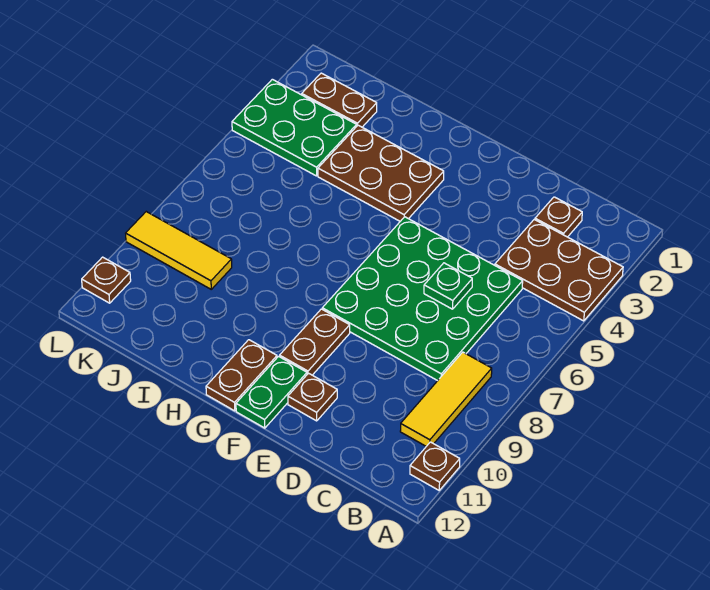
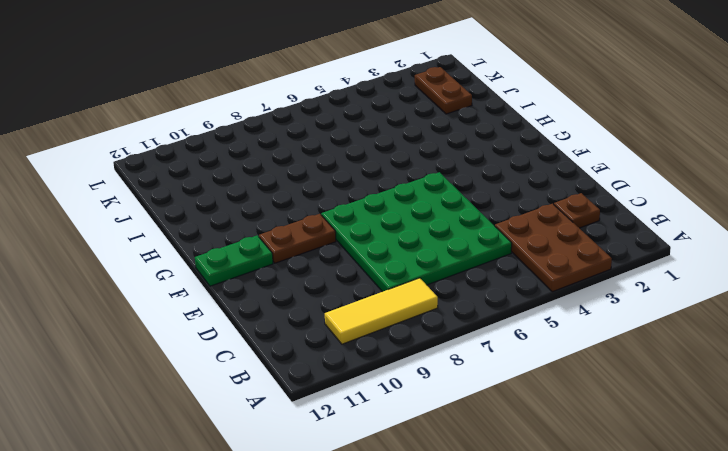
none -> brown plate A11 level 1
none -> brown plate E11 level 1
none -> brown plate G3:I4 level 1

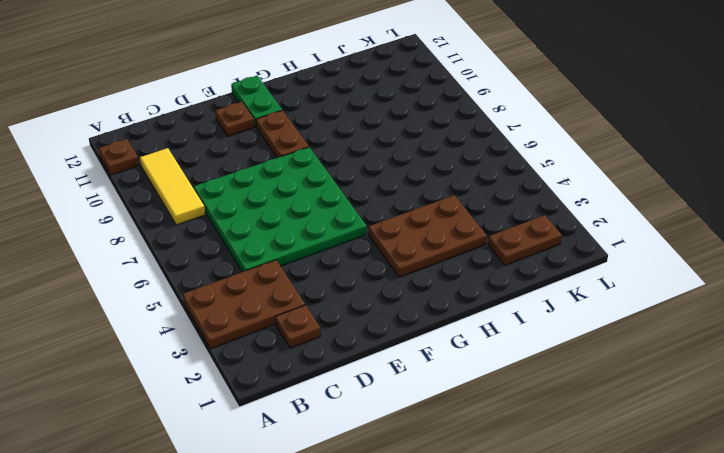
none -> brown plate G11:G12 level 1
none -> green plate J3:L4 level 1
none -> yellow tile J9:L9 level 1

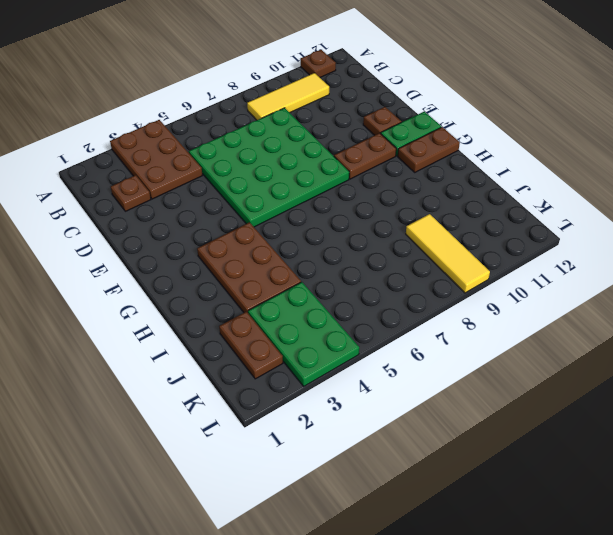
none -> brown plate L11 level 1
none -> green plate D6 level 2

